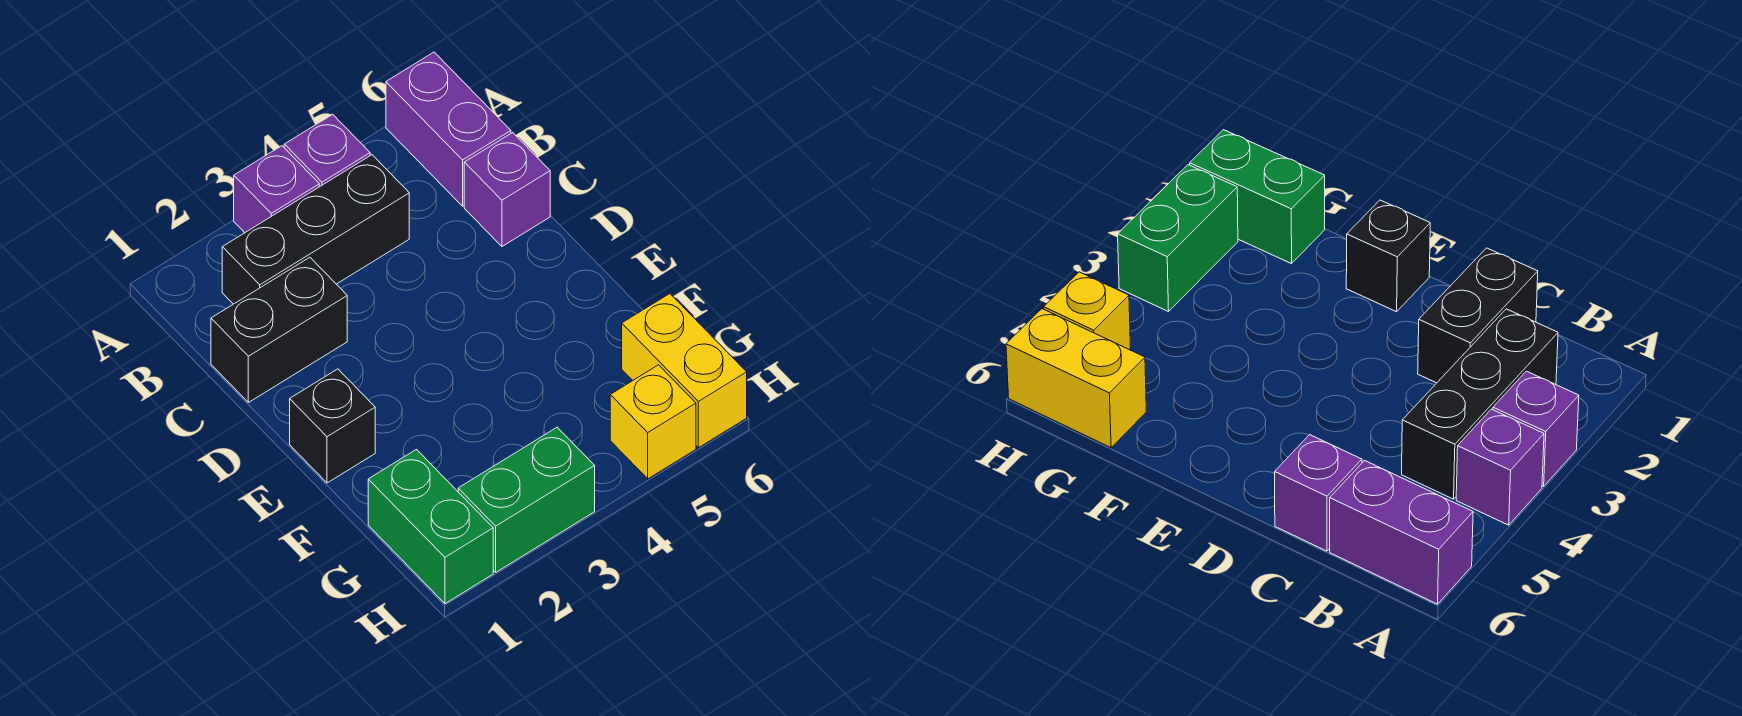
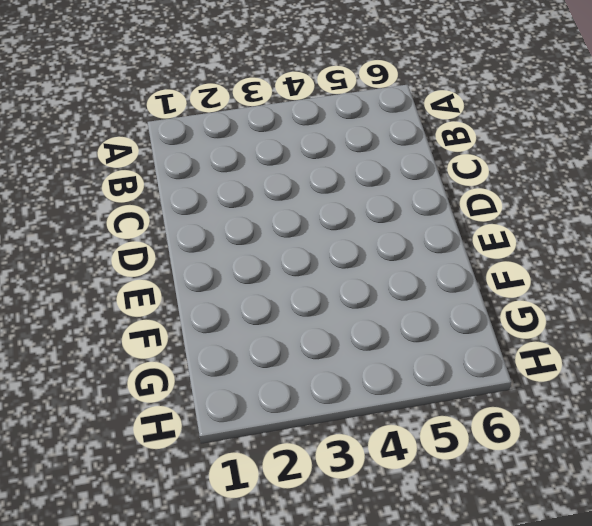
none -> purple brick A3 level 1
none -> purple brick A4 level 1

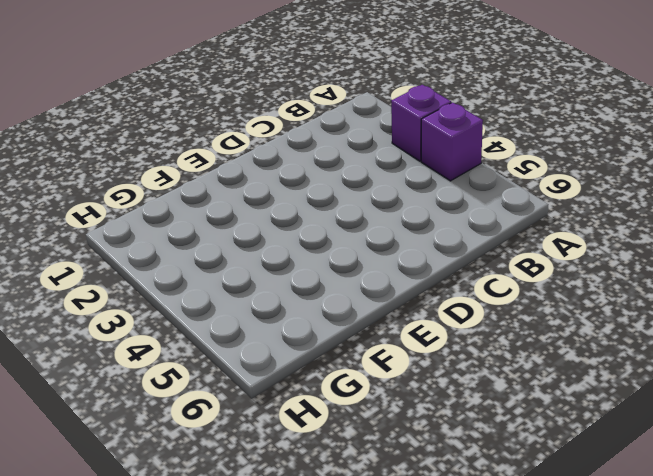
none -> purple brick A6:B6 level 1
none -> black brick B2:B4 level 1

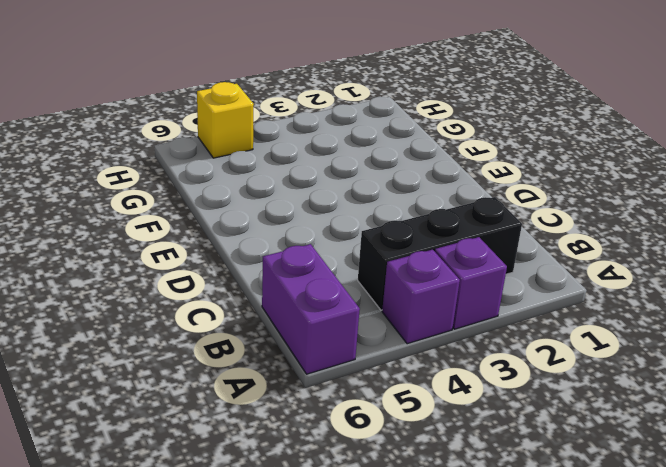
none -> black brick C1:C2 level 1
none -> purple brick C6 level 1

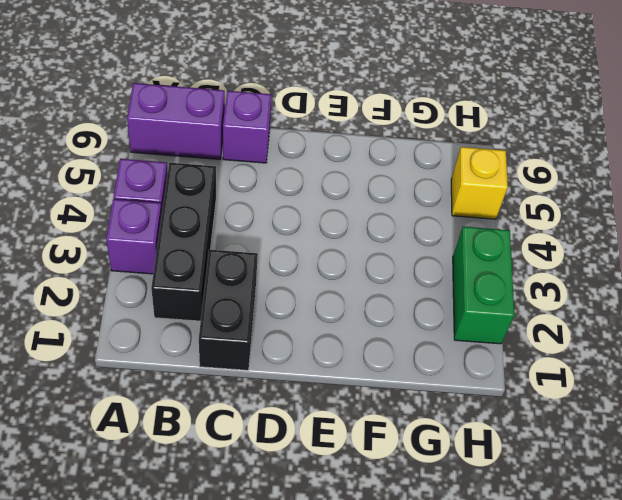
none -> black brick E1 level 1
none -> green brick G1:H1 level 1

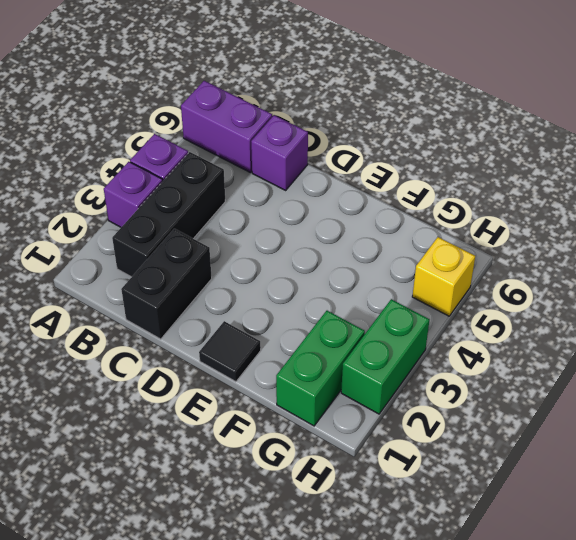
black tile E1 level 1 -> black brick E1 level 1
green brick G1:G2 level 1 -> green brick G1:H1 level 1
none -> yellow brick G6:H6 level 1

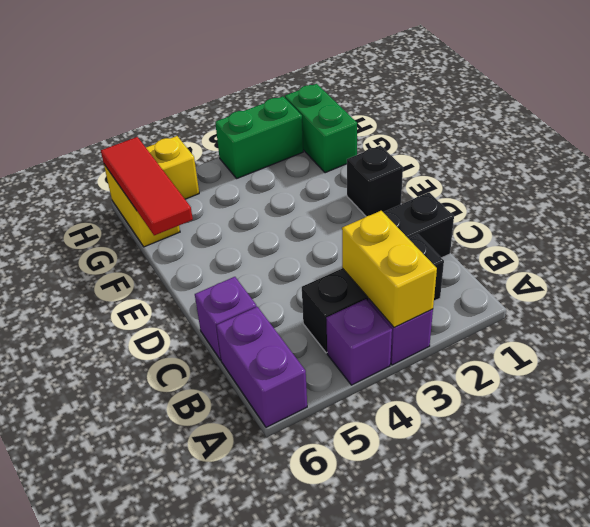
yellow brick A3:B3 level 2 -> none
red tile F6:H6 level 2 -> none

